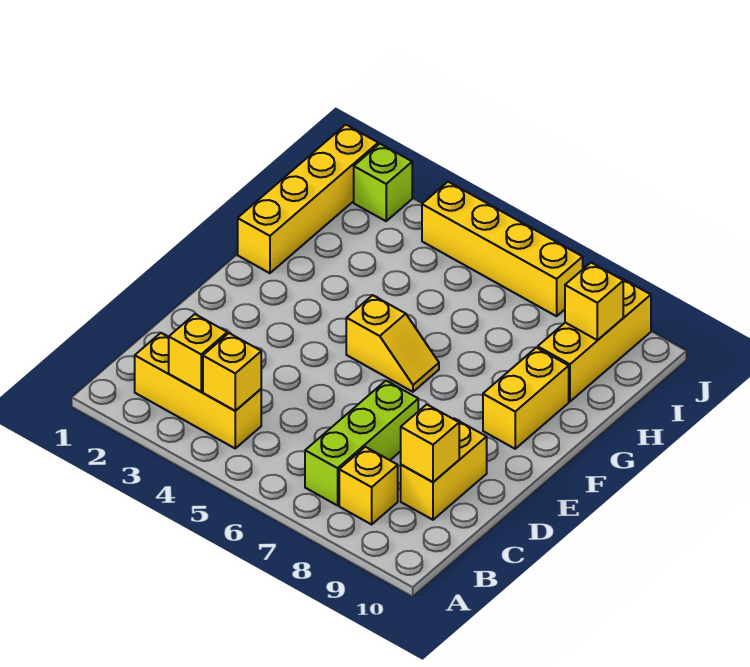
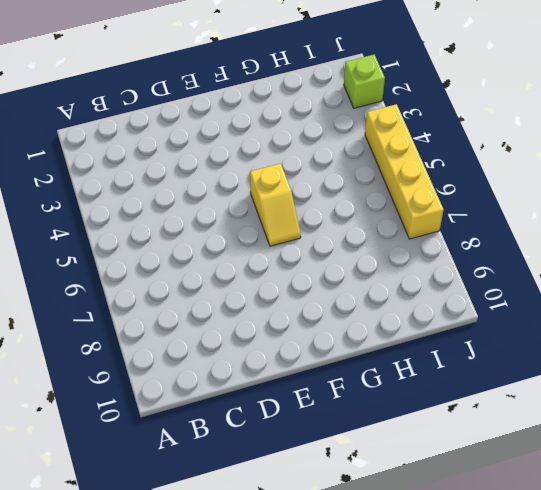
none -> yellow brick B2:B4 level 1
none -> lime brick B7:D7 level 1
none -> yellow brick B8 level 1

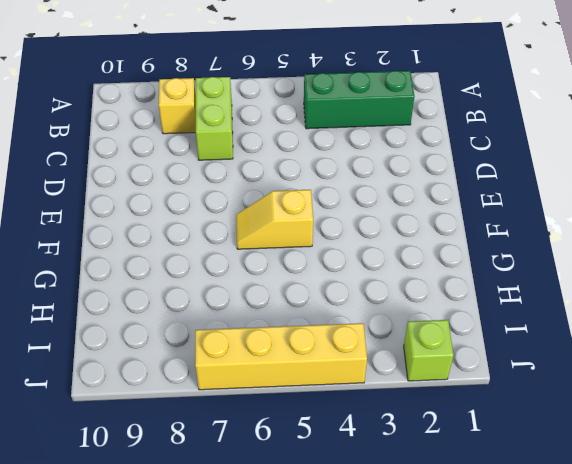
green brick B2:B4 level 1 -> yellow brick B2:B4 level 1
lime brick B7:C7 level 1 -> lime brick B7:D7 level 1
none -> yellow brick C9:D9 level 1
none -> yellow brick F9:G9 level 1
none -> yellow brick G1:J1 level 1

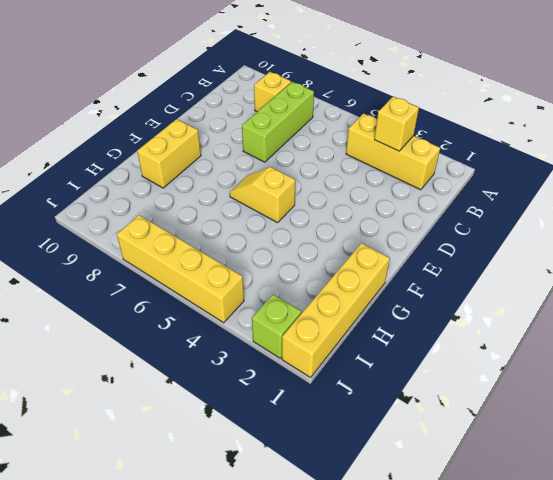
none -> yellow brick C9:D9 level 1
none -> yellow brick H9:J9 level 1
none -> yellow brick B4 level 2

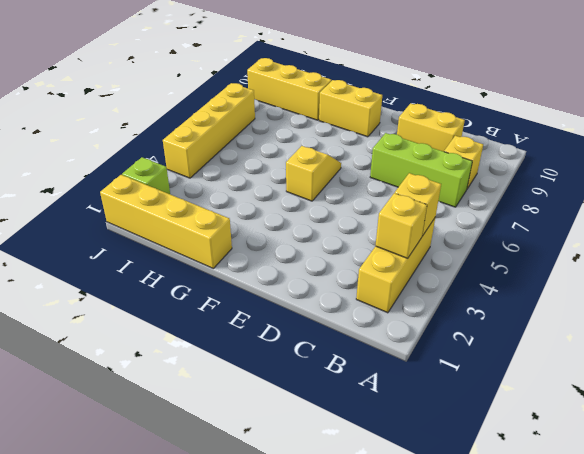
none -> yellow brick C9 level 2
none -> yellow brick I9 level 2

